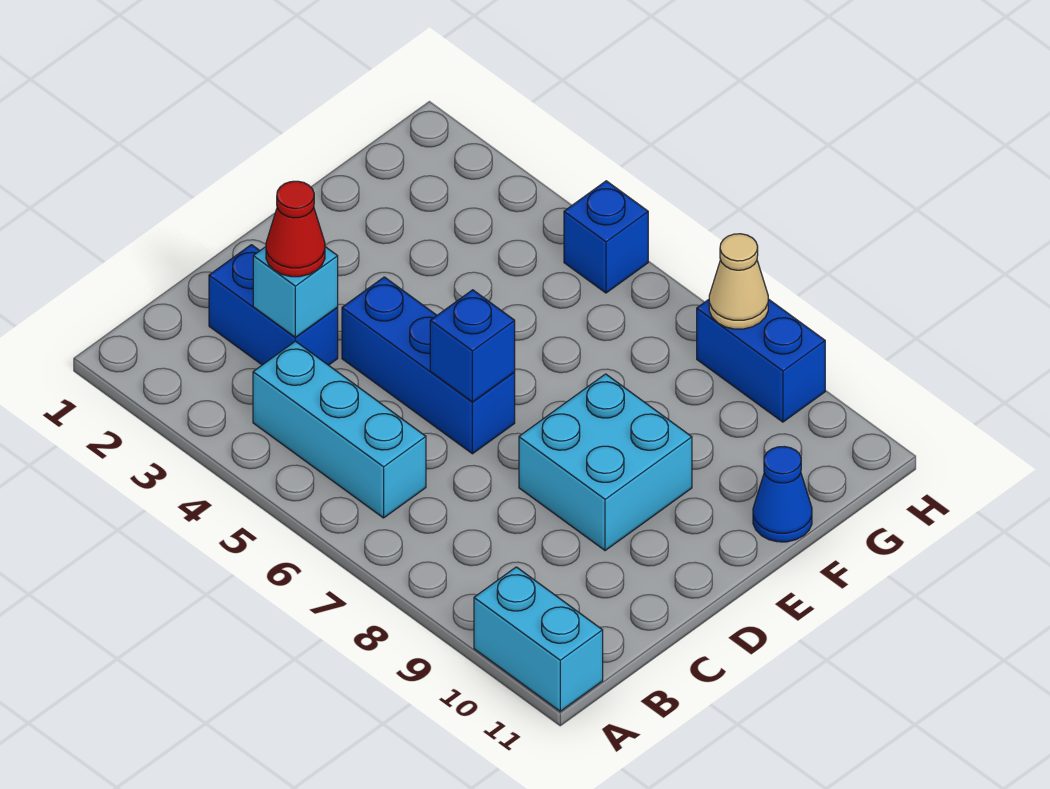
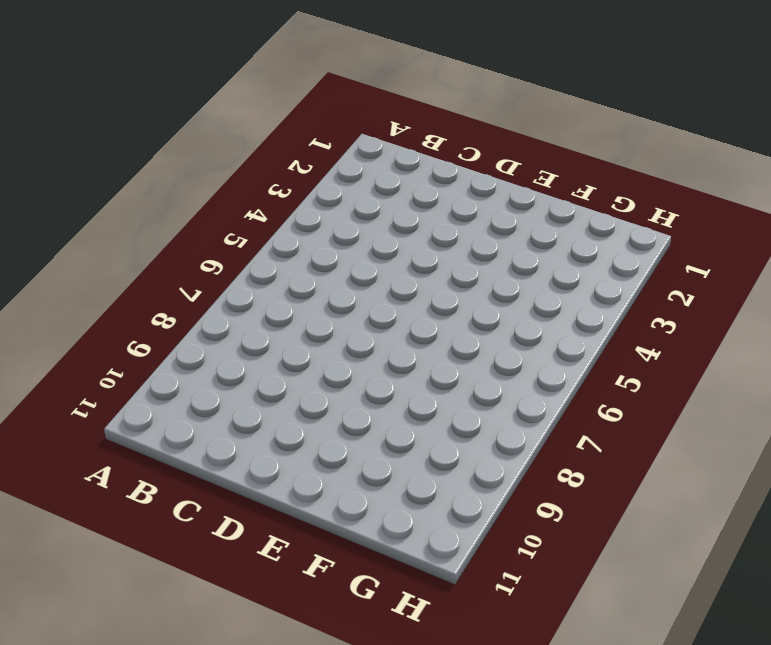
none -> cyan brick A10:A11 level 1
none -> cyan brick B4:B6 level 1
none -> blue brick C2:C3 level 1

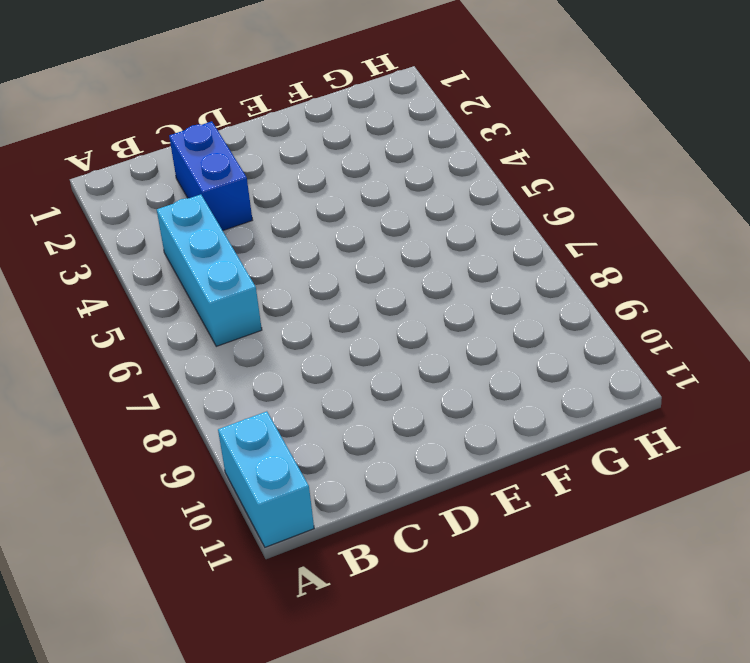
none -> blue brick D4:D6 level 1
none -> cyan brick D8:E9 level 1
none -> blue cone F11 level 1

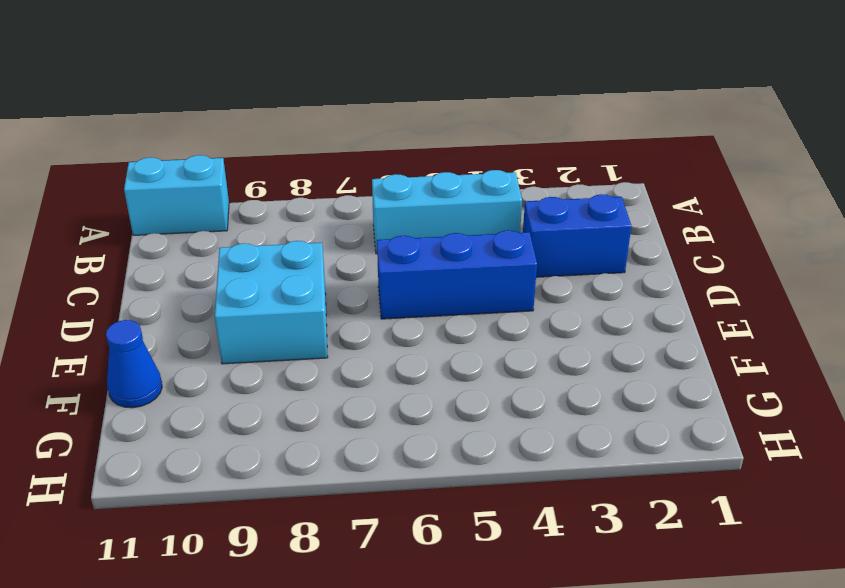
none -> blue brick H5 level 1
none -> blue brick H8:H9 level 1
none -> cyan brick C3 level 2

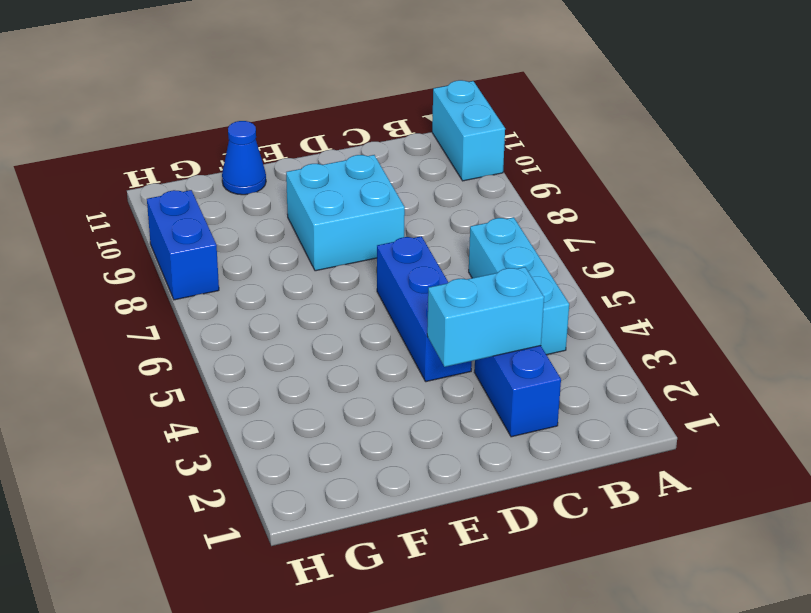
cyan brick C3:D3 level 2 -> cyan brick C3 level 2
none -> blue brick H5 level 1
none -> blue brick D6 level 2
none -> tan cone H8 level 2

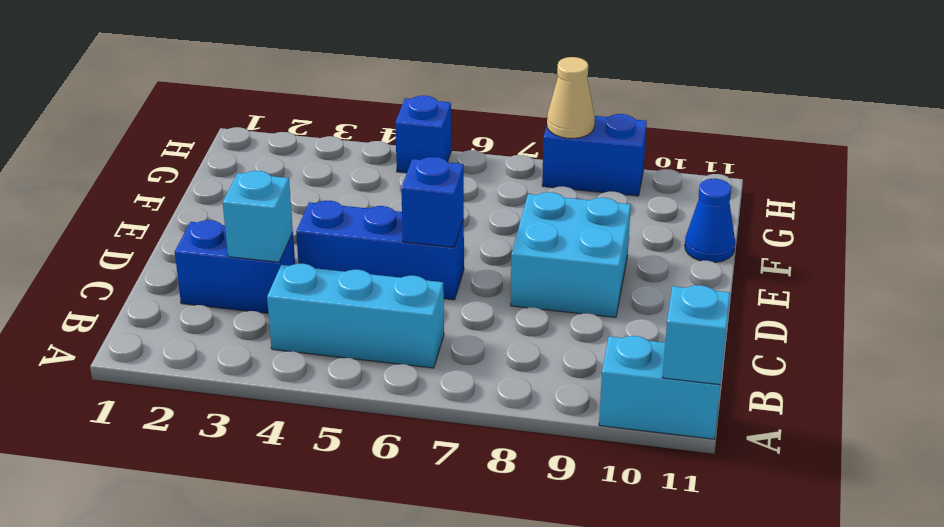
cyan brick A11 level 2 -> none
none -> red cone C3 level 3

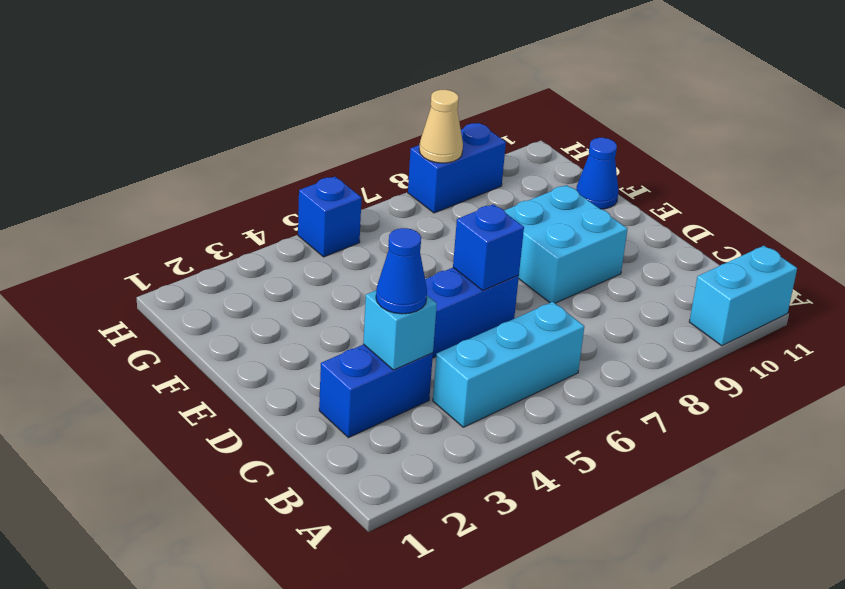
blue cone C3 level 3 -> red cone C3 level 3

